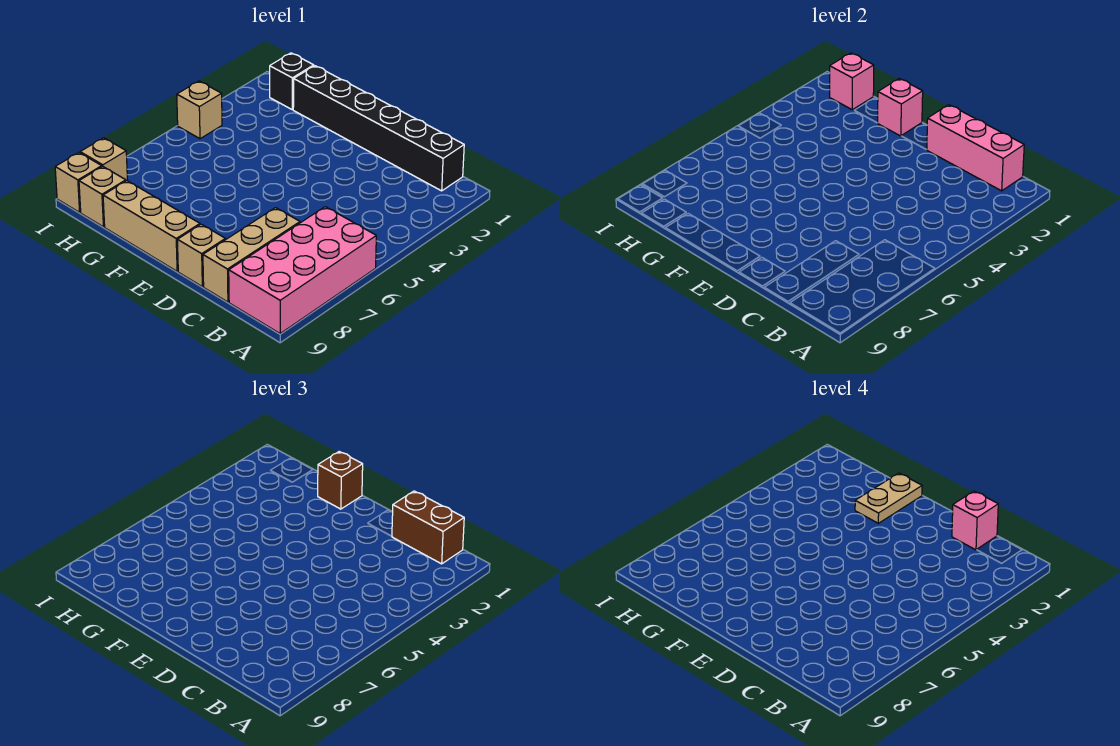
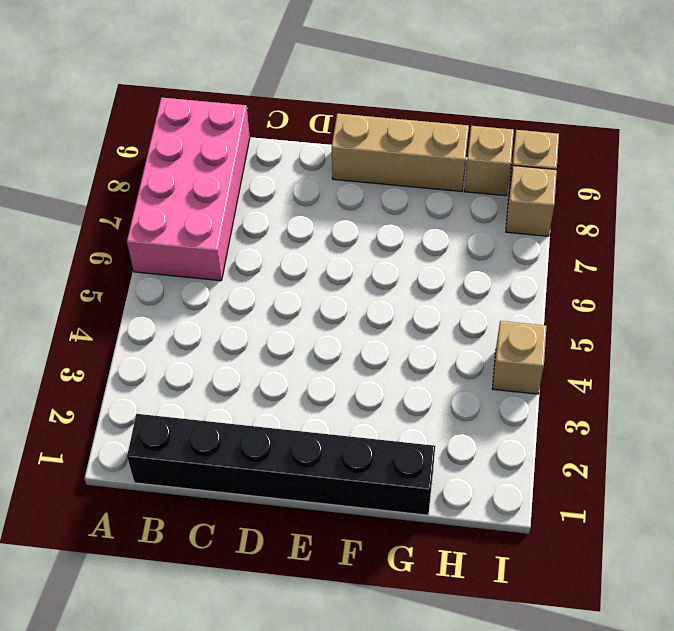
none -> tan brick C7:C9 level 1
none -> tan brick D9 level 1
none -> black brick H1 level 1

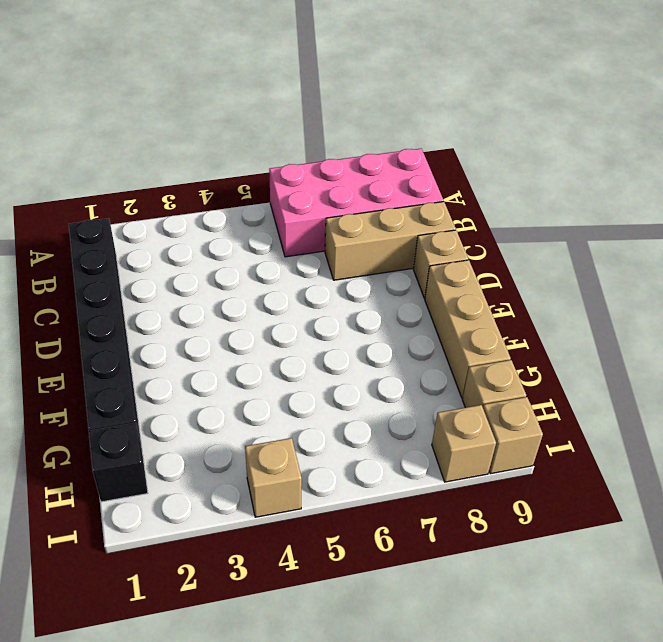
none -> pink brick B1:D1 level 2
none -> pink brick F1 level 2
none -> pink brick H1 level 2

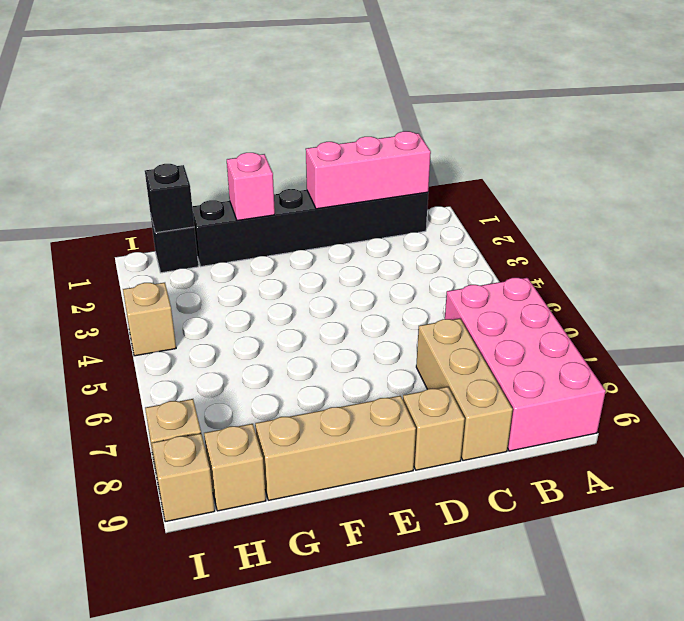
black brick H1 level 2 -> pink brick H1 level 2
none -> brown brick B1:C1 level 3
none -> brown brick F1 level 3
none -> pink brick C1 level 4

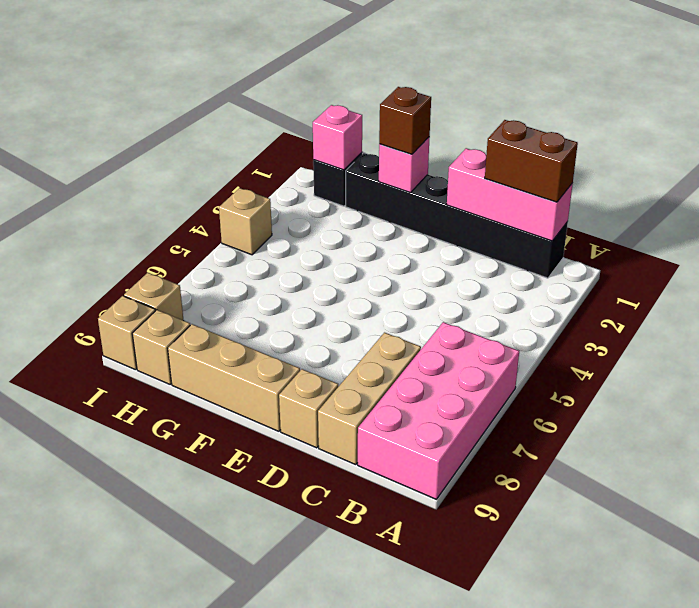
none -> pink brick C1 level 4
none -> tan plate F1:F2 level 4

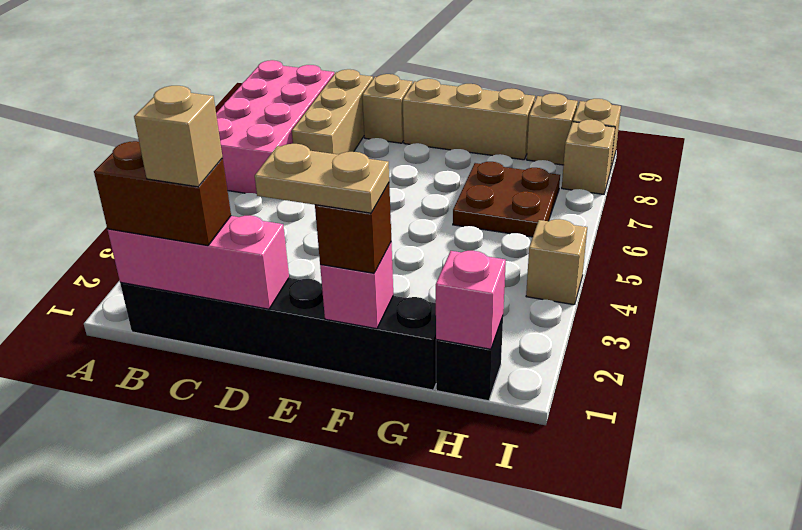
tan brick C1 level 4 -> pink brick C1 level 4
tan plate E1:F1 level 4 -> tan plate F1:F2 level 4
brown plate G6:H7 level 1 -> none

